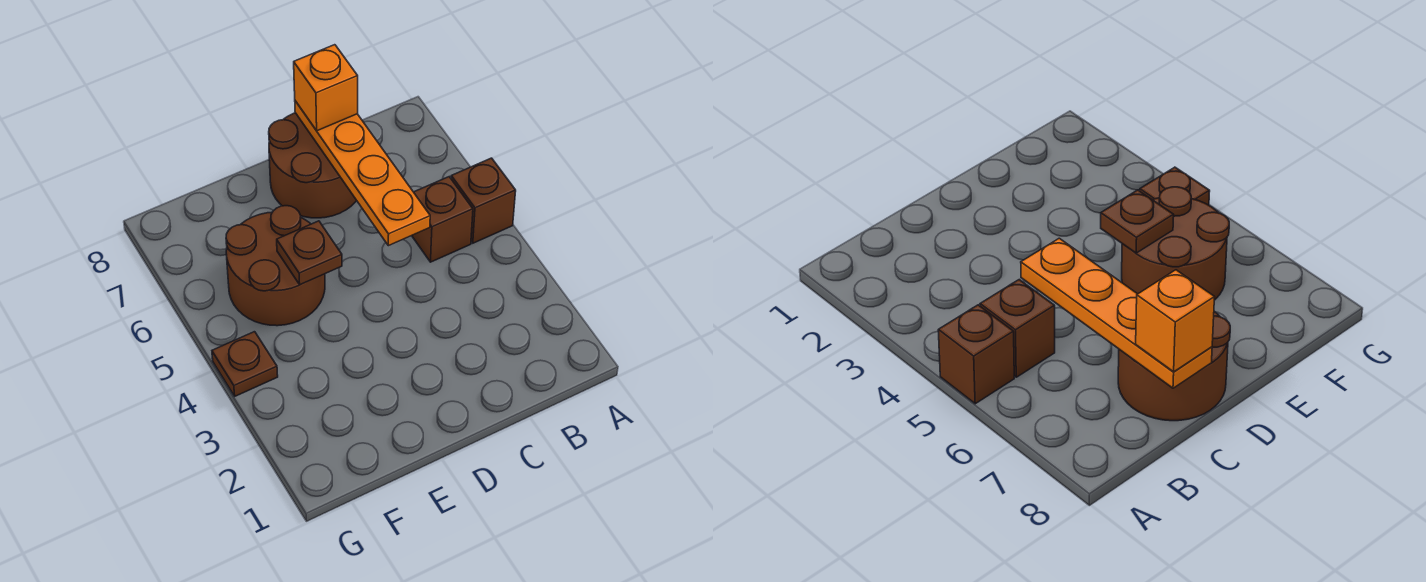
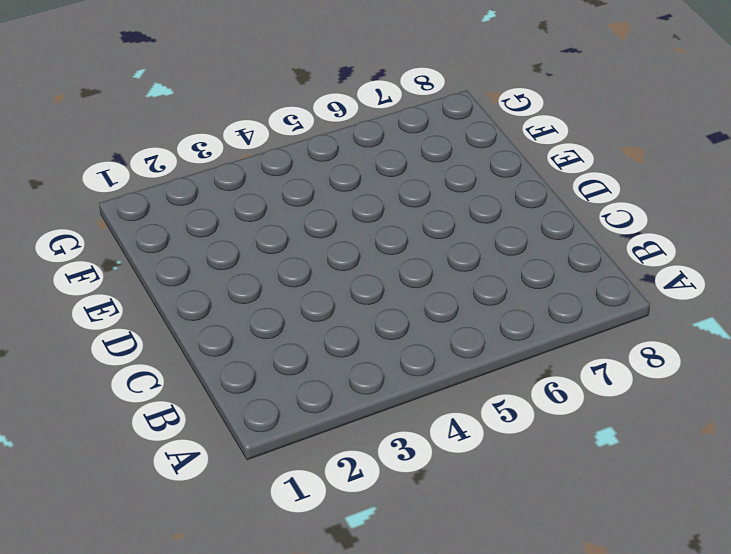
none -> brown brick A5 level 1
none -> brown brick B5 level 1

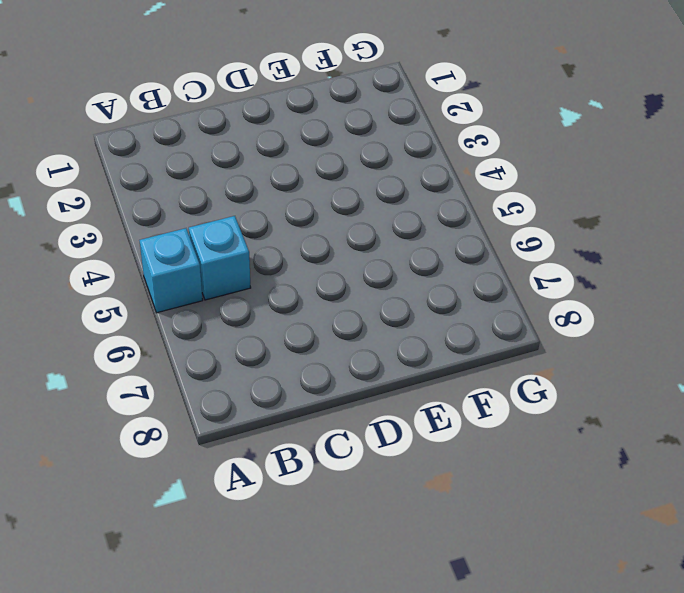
cyan brick A5 level 1 -> brown brick A5 level 1
cyan brick B5 level 1 -> brown brick B5 level 1
none -> brown round brick C7:D8 level 1
none -> brown round brick E5:F6 level 1

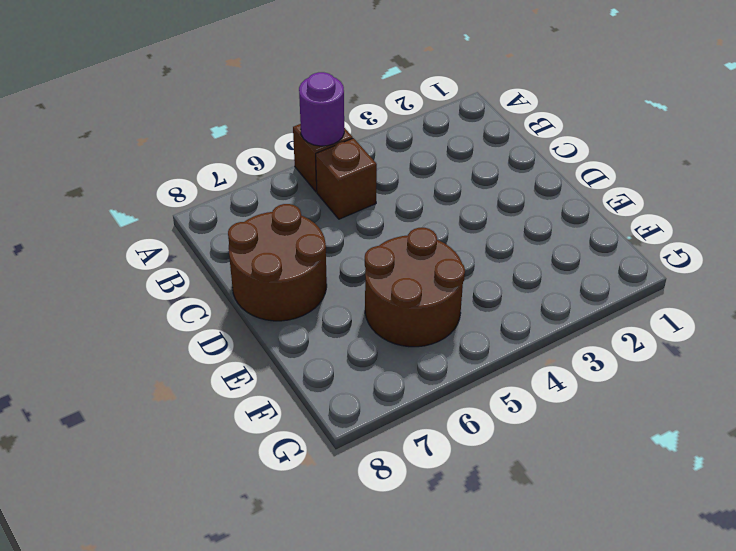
purple round brick A5 level 2 -> none
none -> brown plate G4 level 1
none -> orange plate C5:C8 level 2

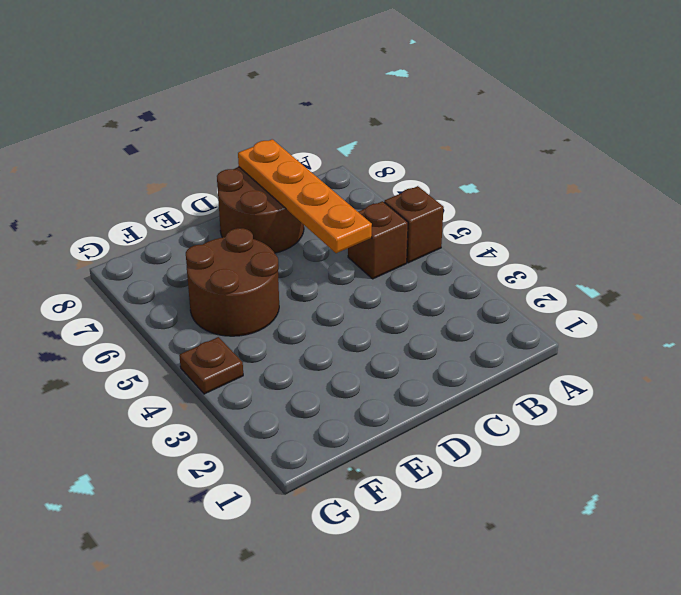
none -> brown plate E5 level 2
none -> orange brick C8 level 3

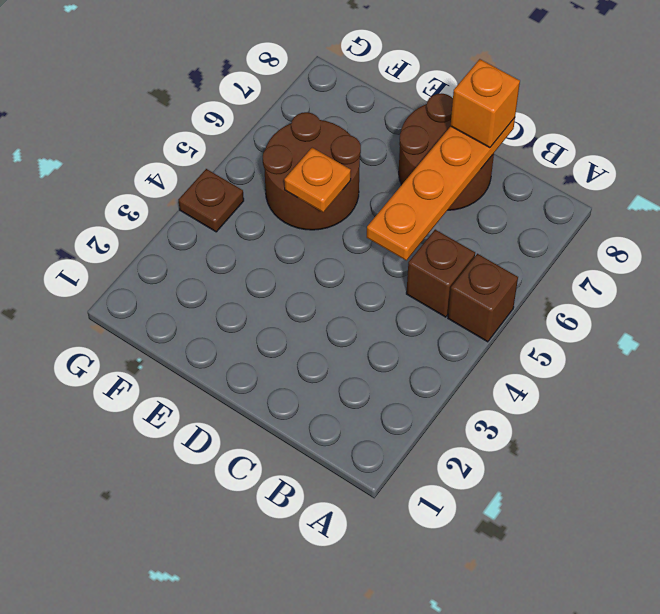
orange plate E5 level 2 -> brown plate E5 level 2

